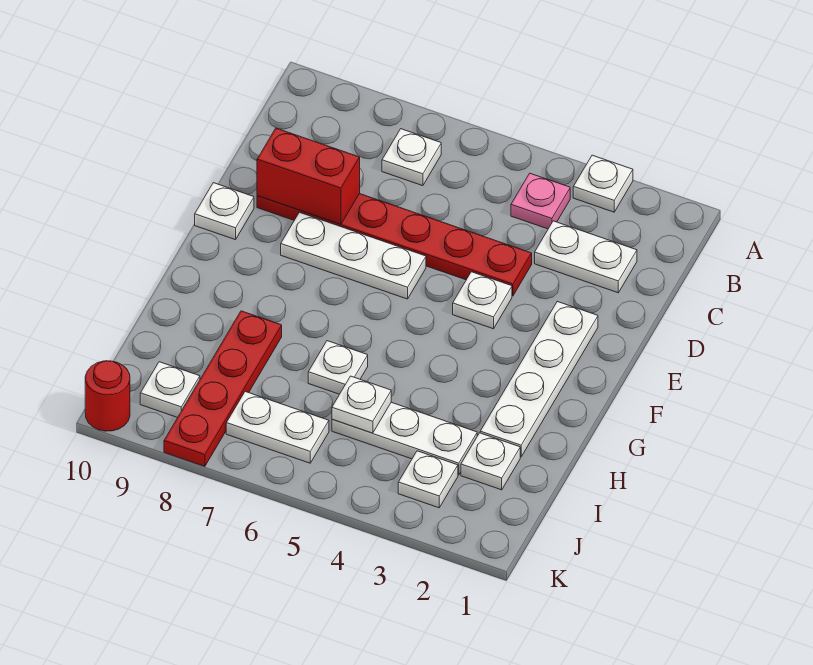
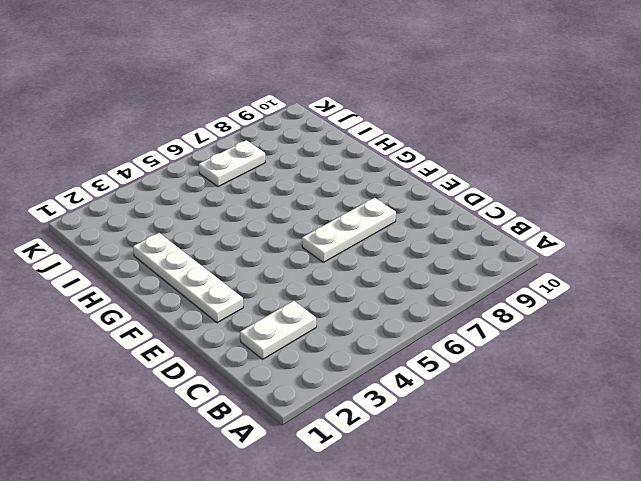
none -> white plate A3 level 1
none -> pink plate B4 level 1
none -> white plate B7 level 1

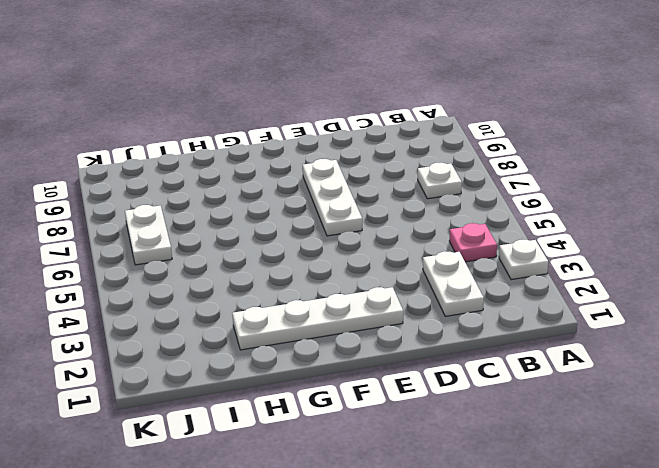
none -> red plate D4:D9 level 1
none -> white plate E4 level 1
none -> white plate E10 level 1

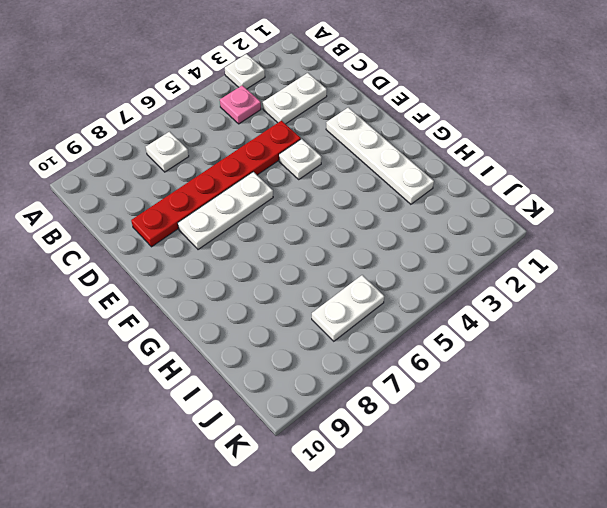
none -> white plate E10 level 1
none -> white plate H6 level 1
none -> red plate H8:K8 level 1

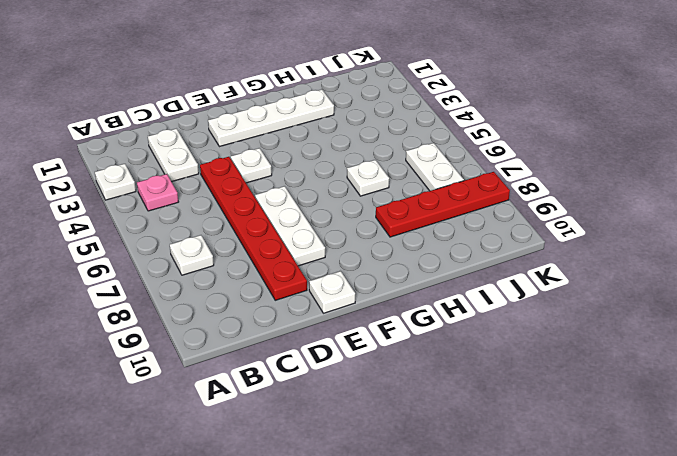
none -> white plate I2 level 1
none -> white plate I3:I5 level 1
none -> white plate J3 level 1

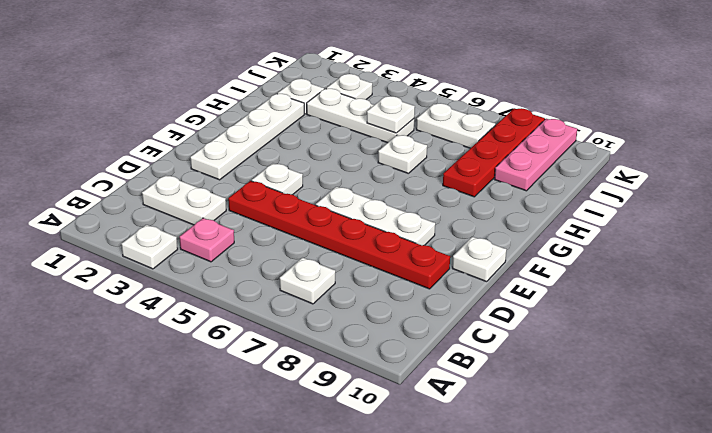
pink plate I9:K9 level 1 -> white plate J9 level 1
none -> red round brick K10 level 1
none -> red brick D8:D9 level 2

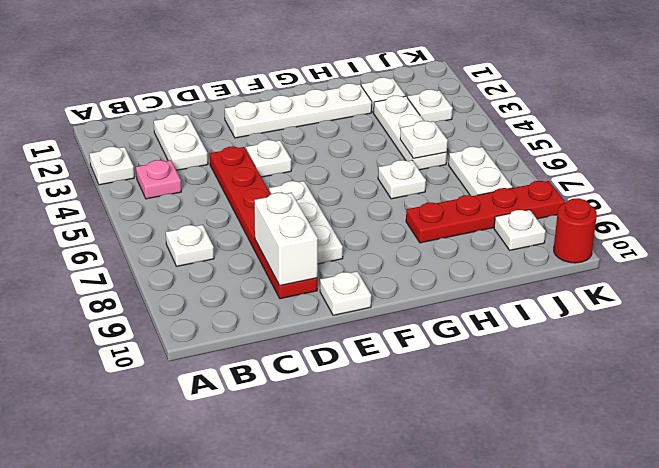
white brick D8:D9 level 2 -> red brick D8:D9 level 2

